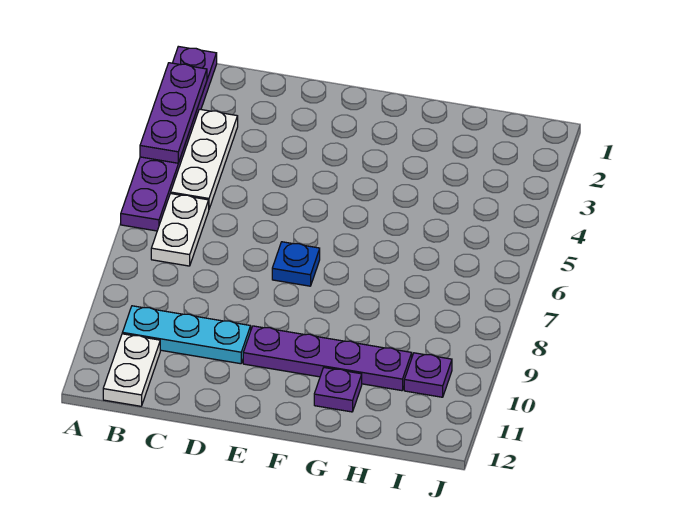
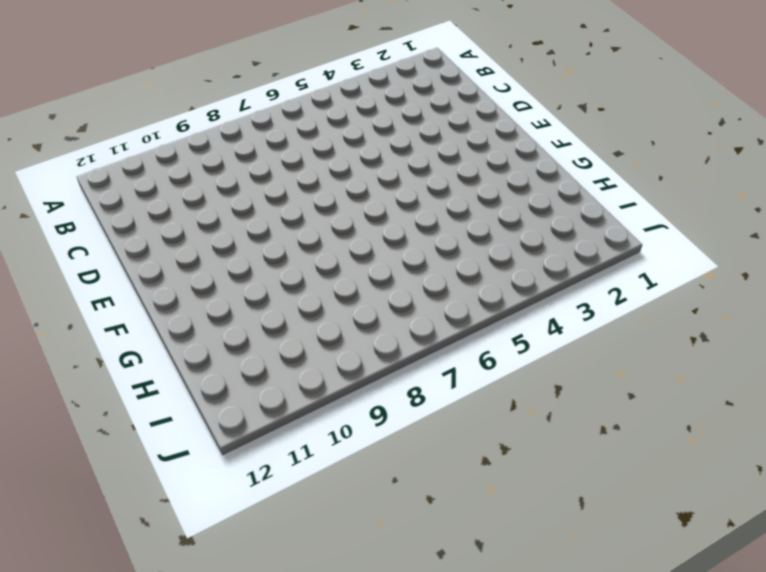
none -> purple plate A1:A6 level 1
none -> white plate B3:B5 level 1

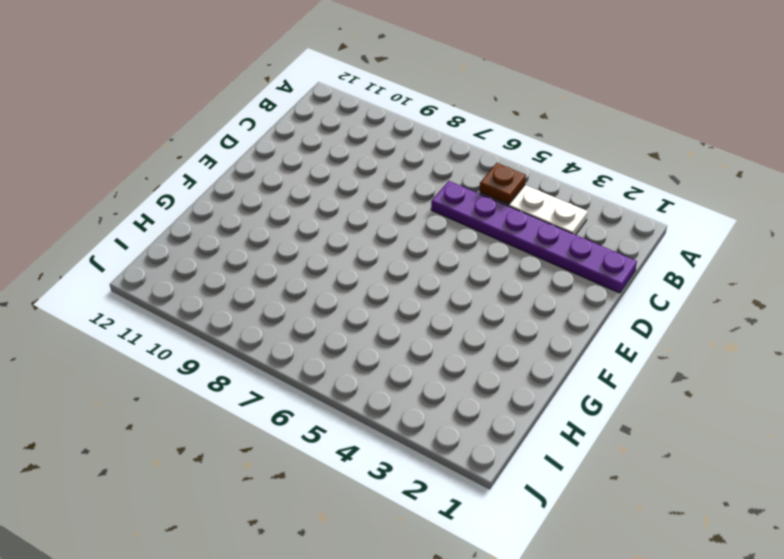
brown plate B5 level 2 -> none
purple plate C1:C6 level 1 -> purple plate A1:A6 level 1
none -> white plate B6:B7 level 1
none -> cyan plate B10:D10 level 1

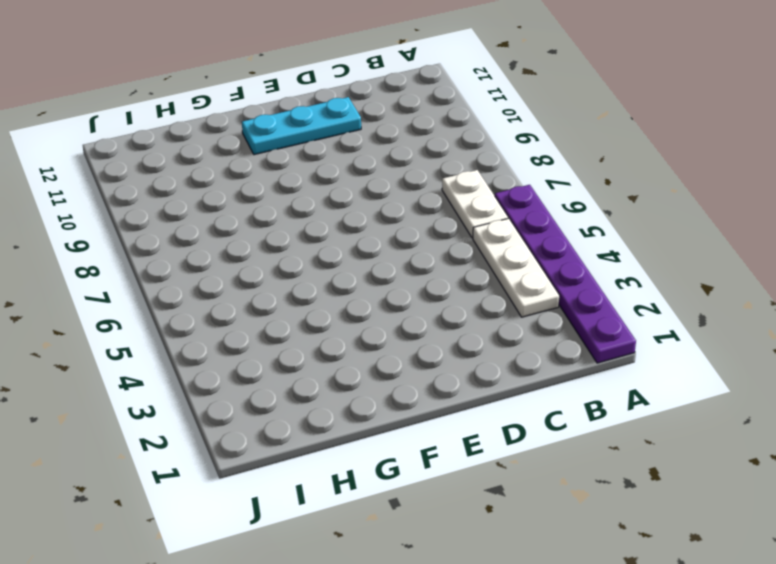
cyan plate D11:F11 level 1 -> cyan plate B10:D10 level 1
none -> white plate B11:B12 level 1
none -> blue plate E7 level 1

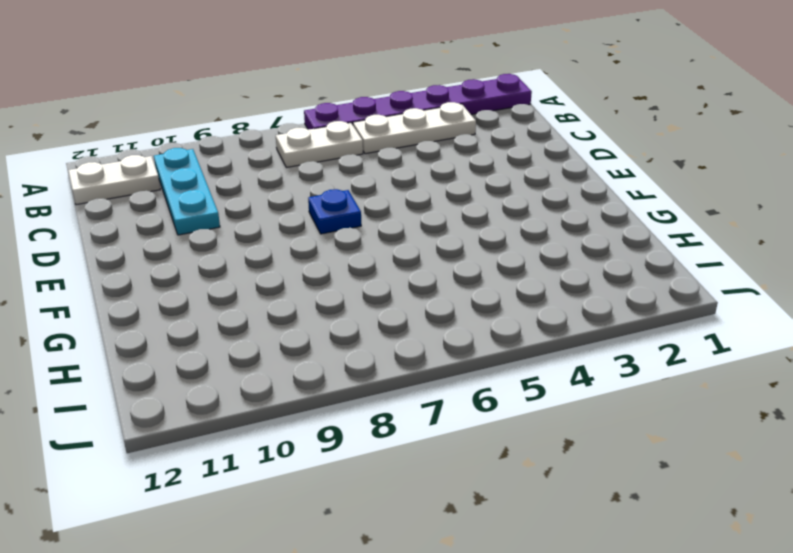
none -> purple plate E10:H10 level 1
none -> purple plate G11 level 1

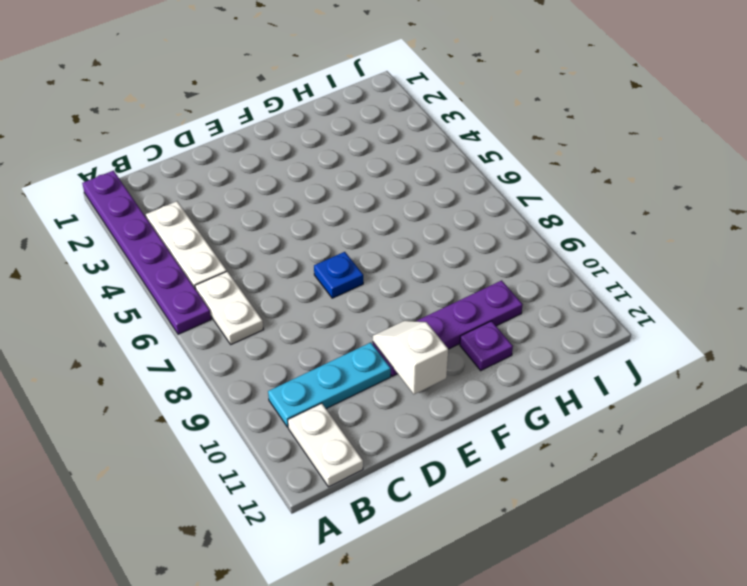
white slope E10:E11 level 2 top 11 -> none
none -> purple plate I10 level 1
none -> purple plate A2:A4 level 2

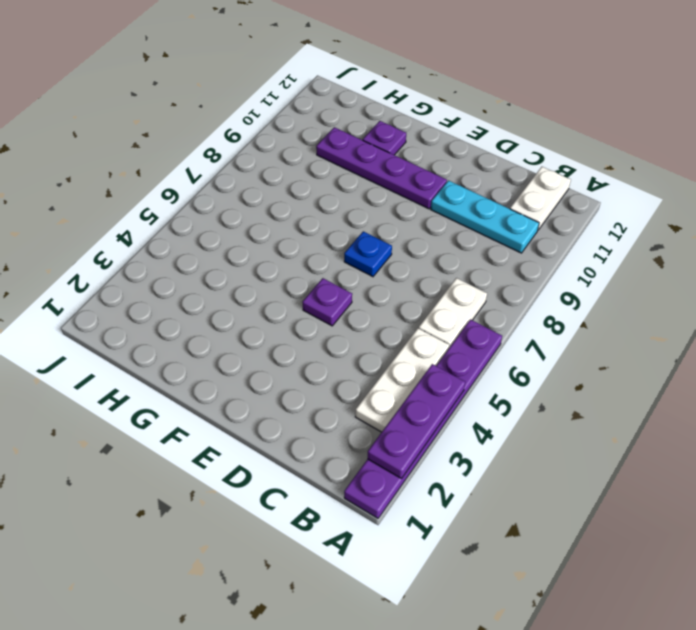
purple plate E5 level 1 -> purple plate I10 level 1

